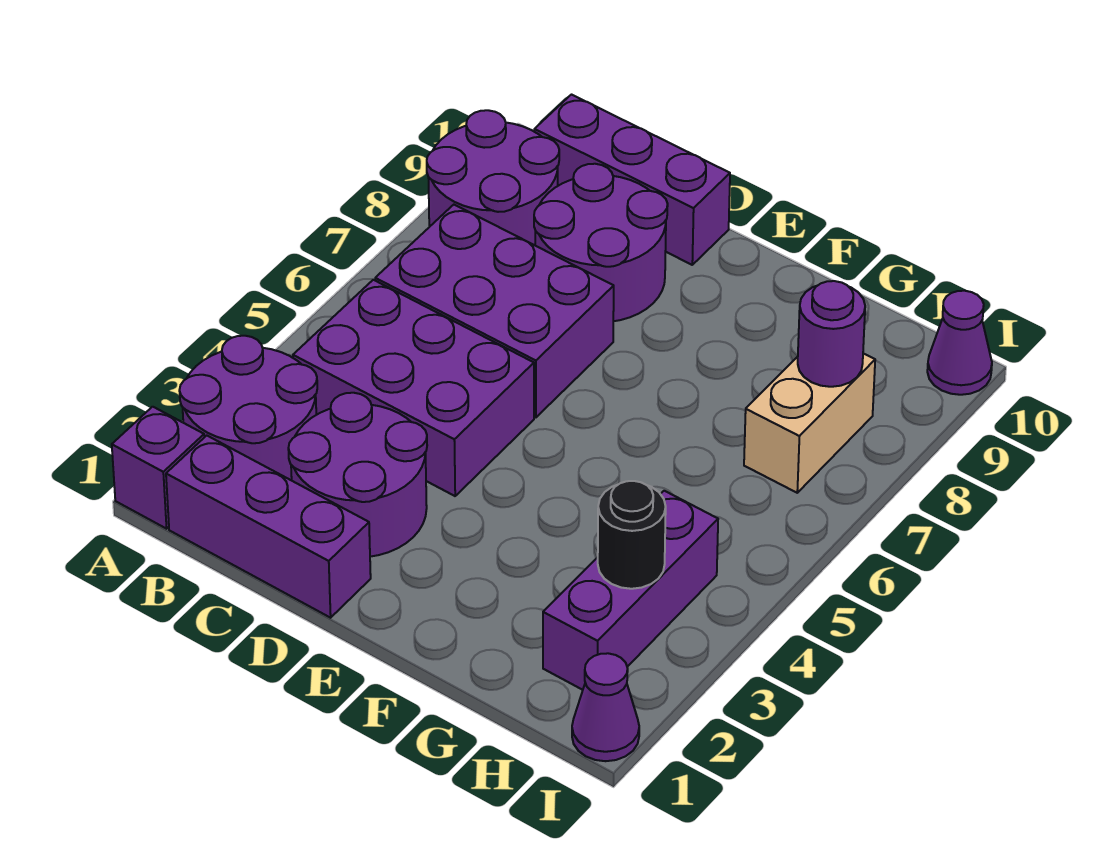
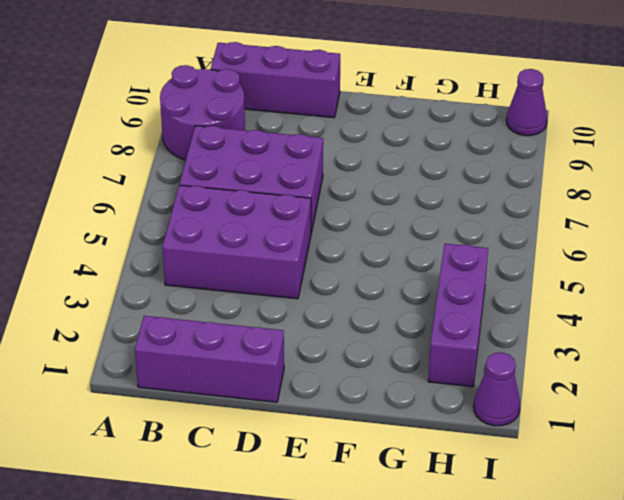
none -> purple brick A1 level 1
none -> purple round brick A2:B3 level 1
none -> purple round brick C2:D3 level 1

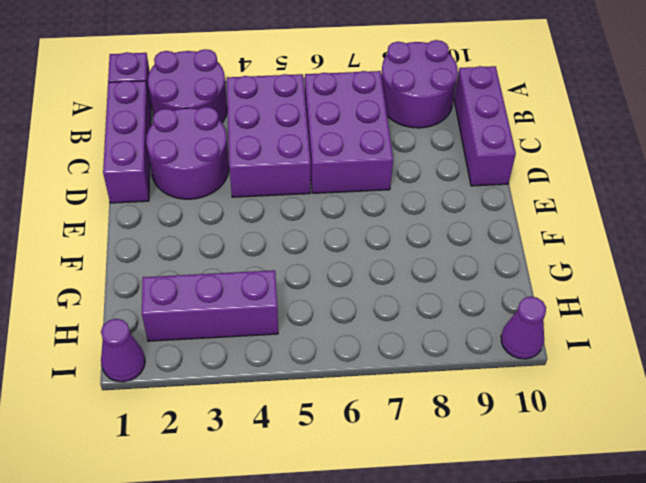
none -> purple round brick C8:D9 level 1
none -> tan brick H7:H8 level 1
none -> black round brick H3 level 2

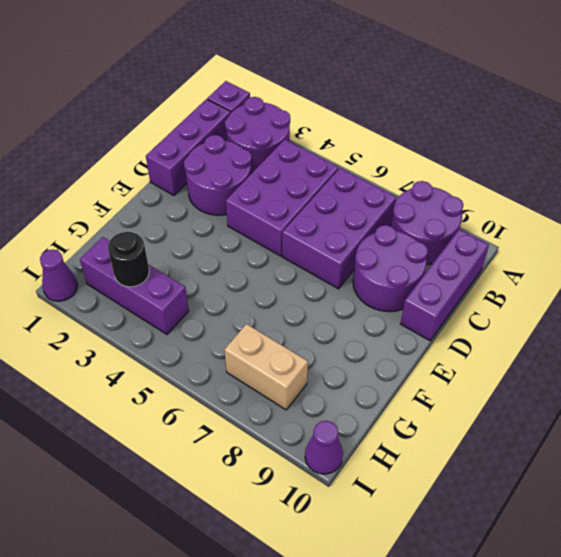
none -> purple round brick H8 level 2

